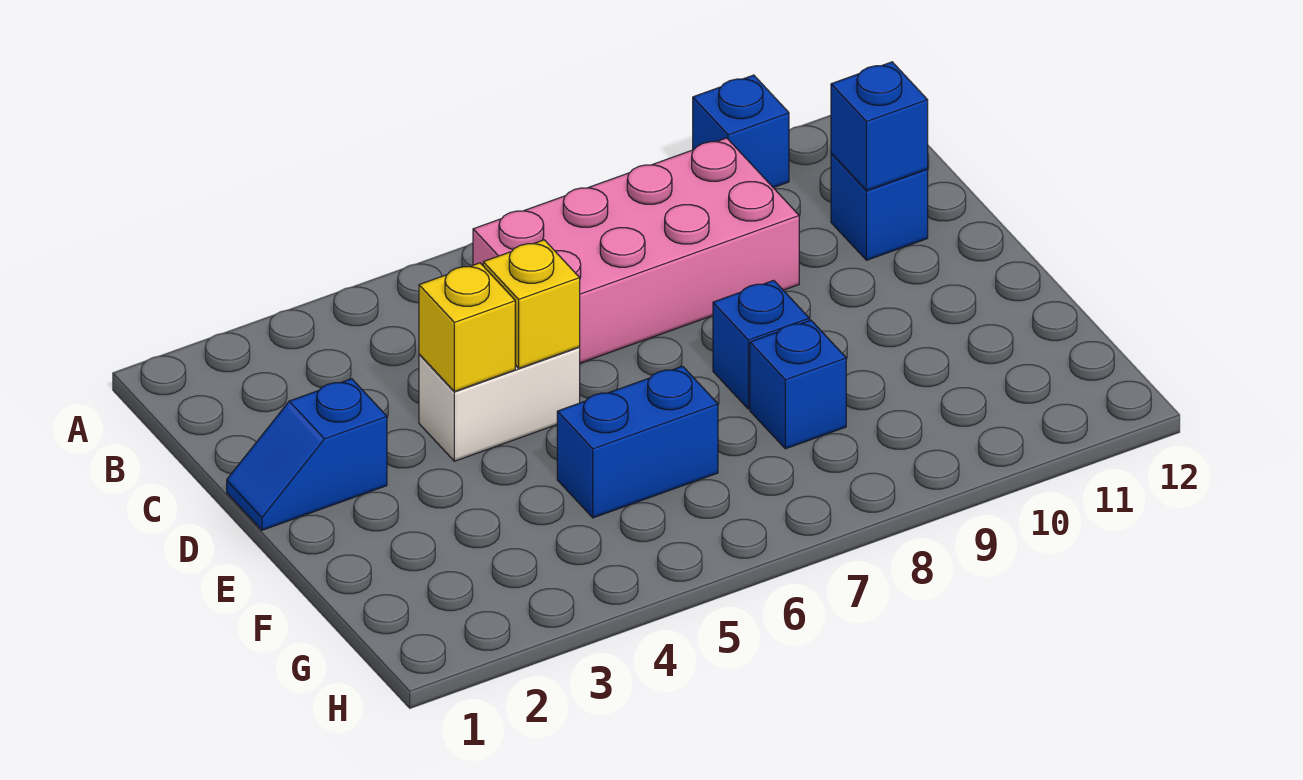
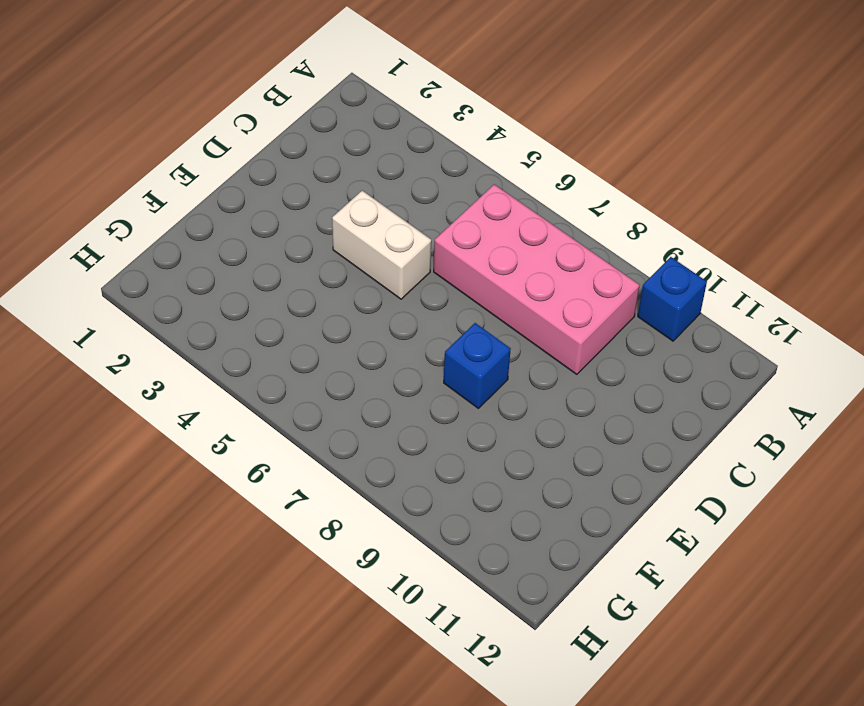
none -> blue brick C11 level 1
none -> blue slope D1:D2 level 1 top 2

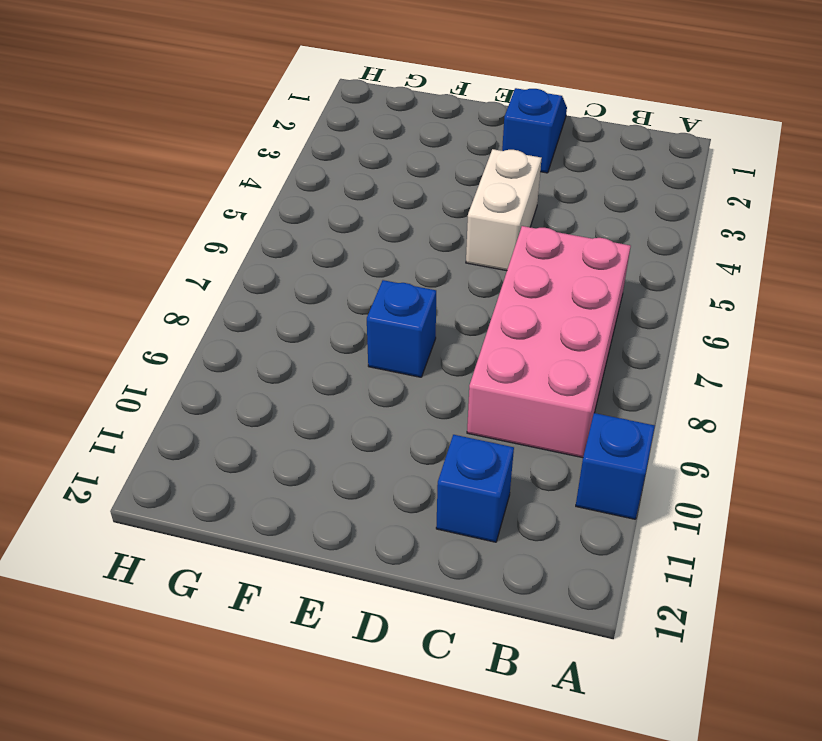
none -> blue brick F5:F6 level 1
none -> blue brick F8 level 1

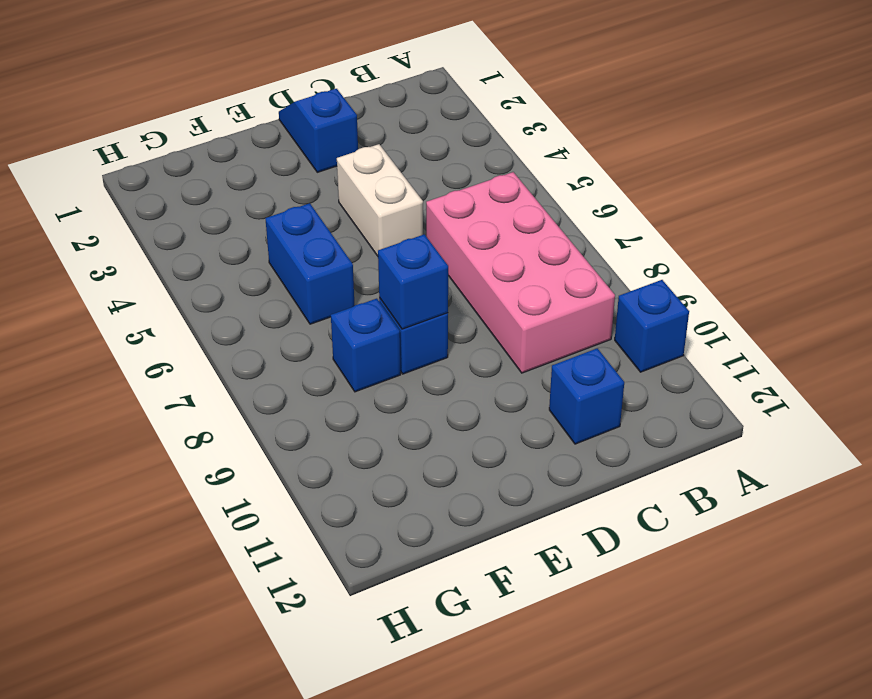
blue brick E8 level 2 -> blue brick C11 level 2
none -> yellow brick D4 level 2
none -> yellow brick D5 level 2

